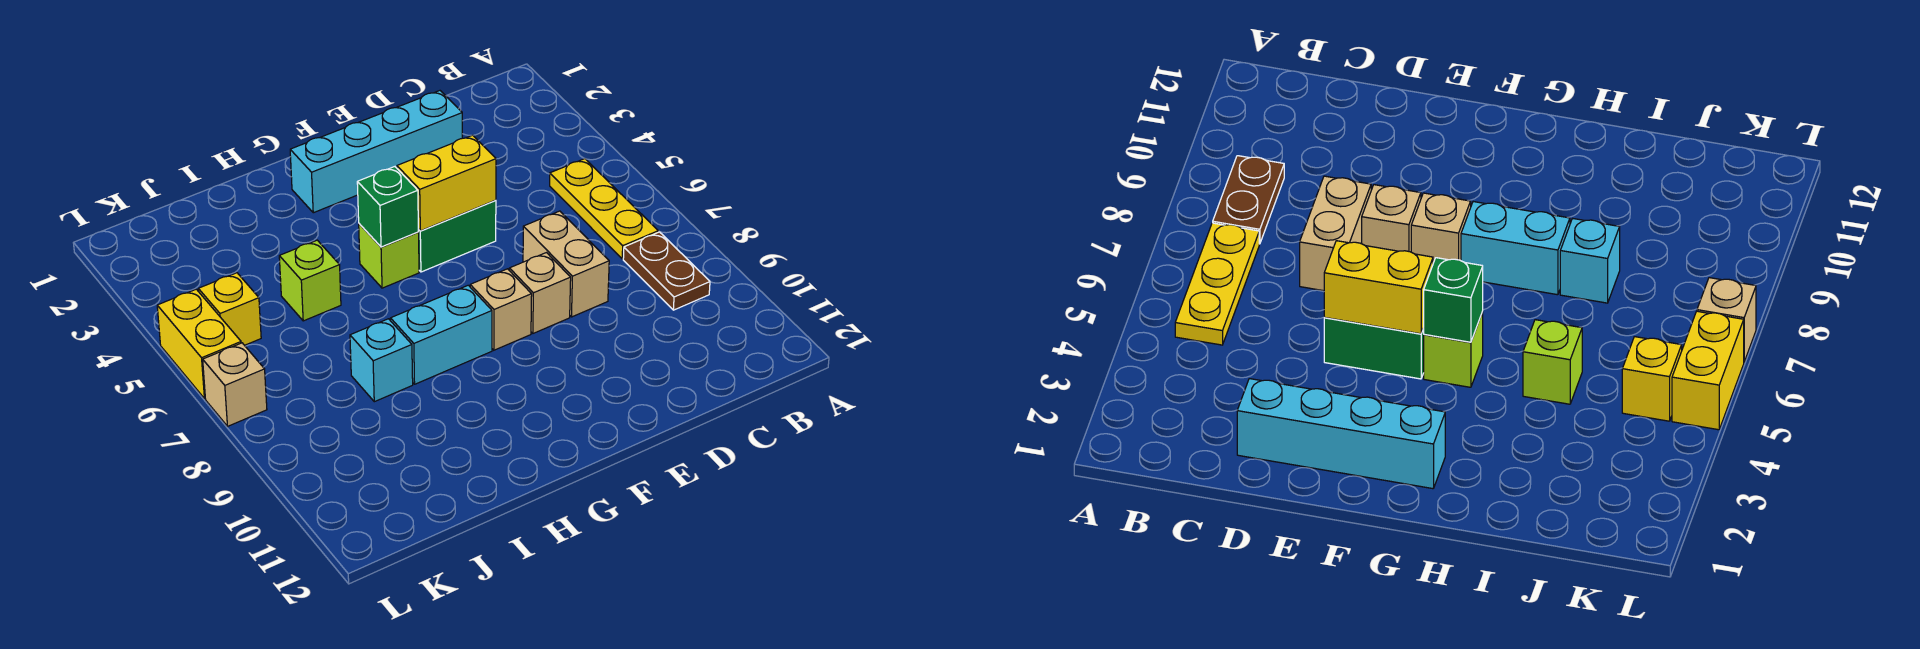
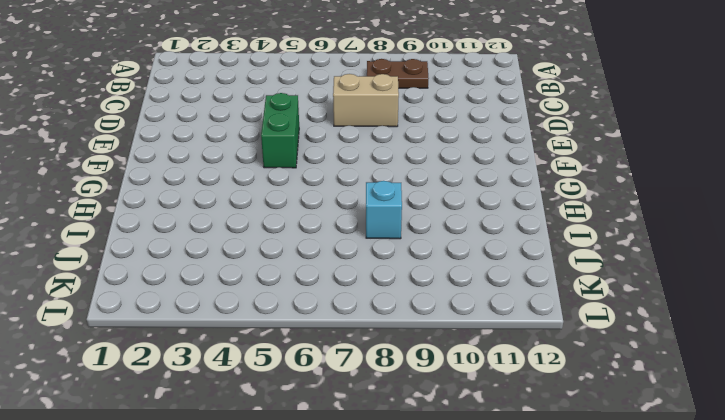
none -> yellow plate B5:B7 level 1
none -> cyan brick D2:G2 level 1
none -> tan brick E8 level 1

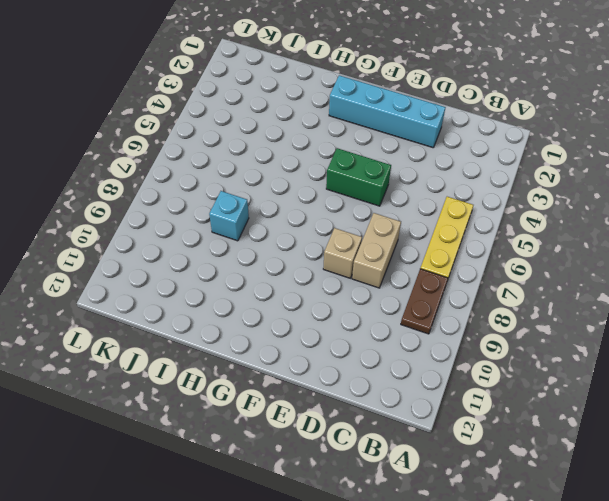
none -> tan brick F8 level 1
none -> lime brick G5 level 1
none -> cyan brick G8:H8 level 1

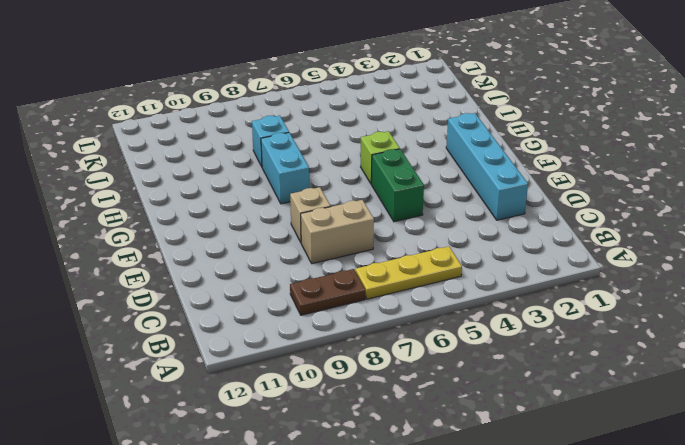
none -> tan brick F8 level 1
none -> lime brick I5 level 1
none -> yellow brick K5 level 1

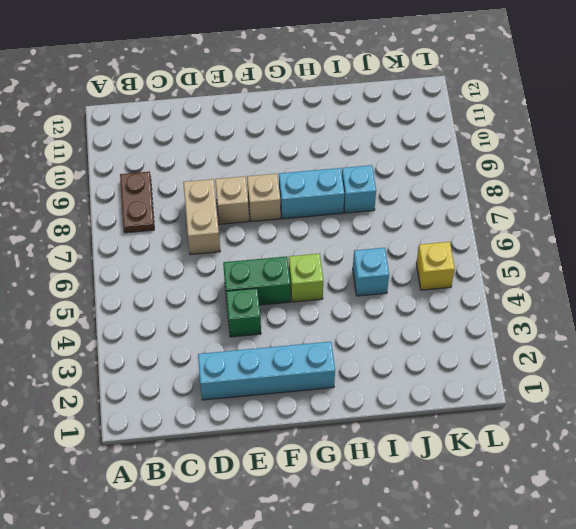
green brick E4 level 1 -> green brick G5 level 2
cyan brick I5 level 1 -> lime brick I5 level 1
none -> yellow plate B5:B7 level 1
none -> yellow brick L5:L6 level 1
none -> tan brick L7 level 1

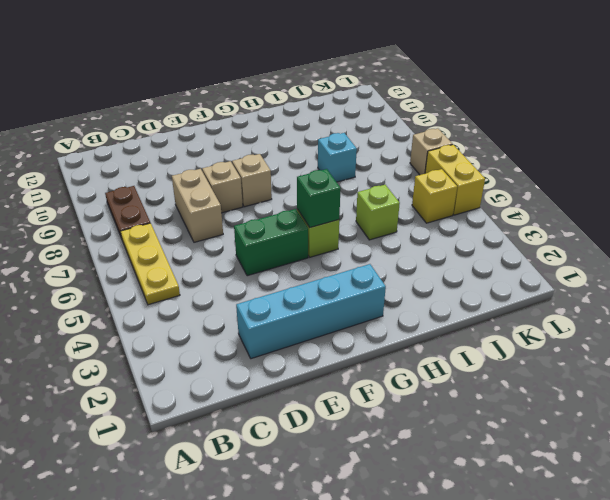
none -> cyan brick G8:H8 level 1
none -> yellow brick E5:F5 level 2

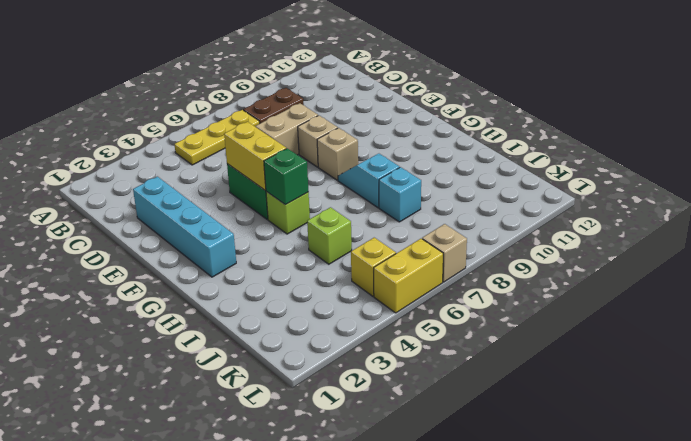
cyan slope G8:H8 level 1 top H -> cyan brick G8:H8 level 1

